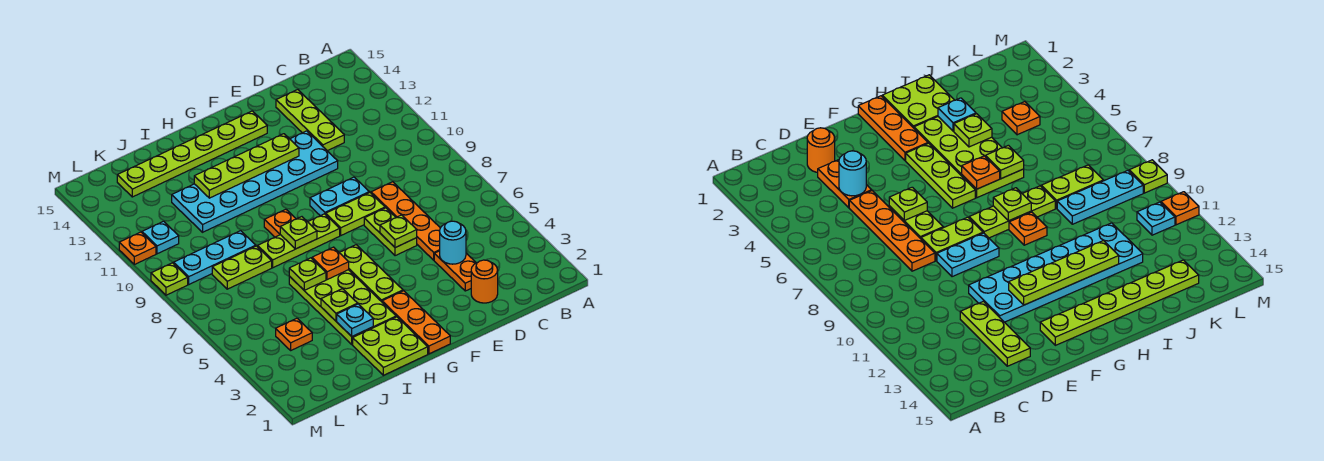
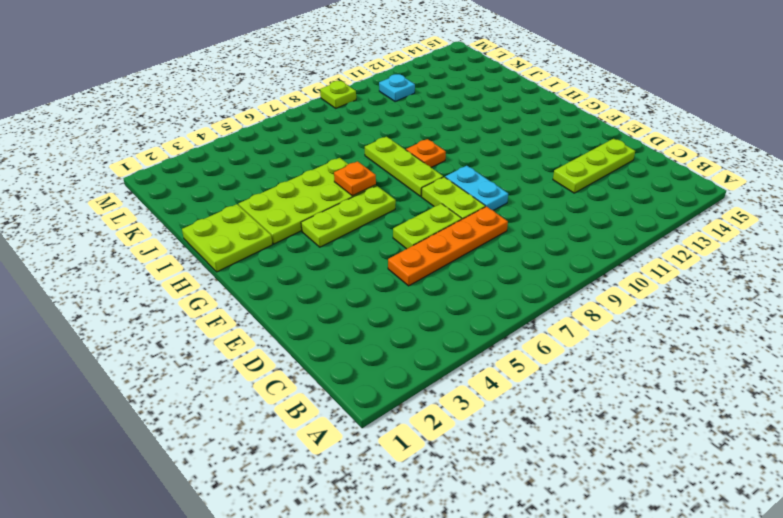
none -> orange round brick D2 level 1
none -> orange plate D3:D4 level 1
none -> cyan plate E11:J12 level 1

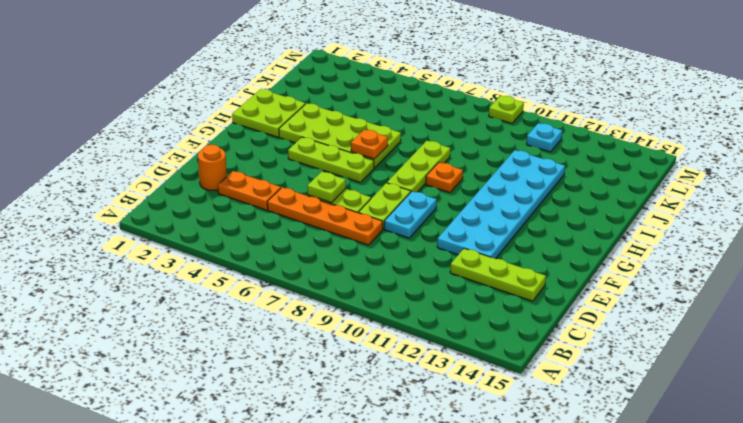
none -> lime plate F14:K14 level 1
none -> orange plate G1:G3 level 1
none -> lime plate J8:K8 level 1

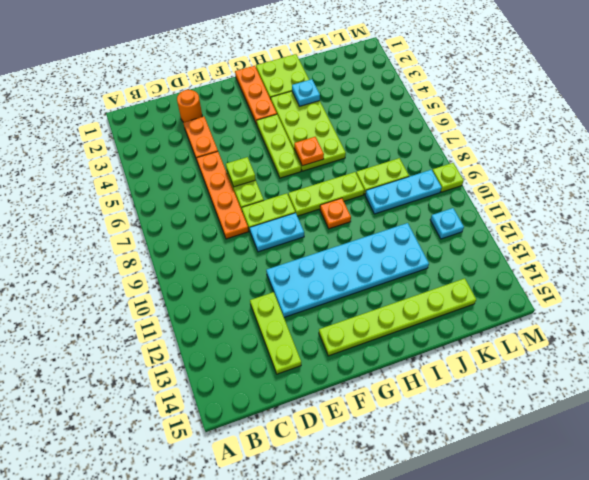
none -> orange plate K4 level 1
none -> orange plate M11 level 1
none -> cyan round brick D4 level 2

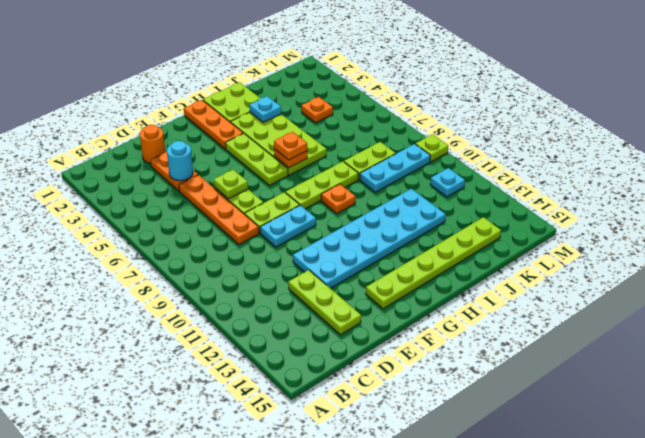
orange plate H6 level 3 -> orange plate M11 level 1
none -> lime plate F12:I12 level 2
none -> lime plate H8 level 2
none -> lime plate I4 level 2

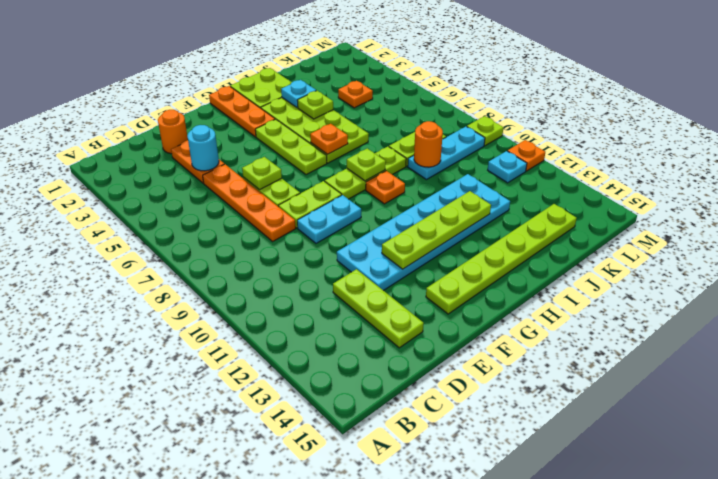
orange round brick J9 level 2 -> none
none -> lime plate I6 level 2

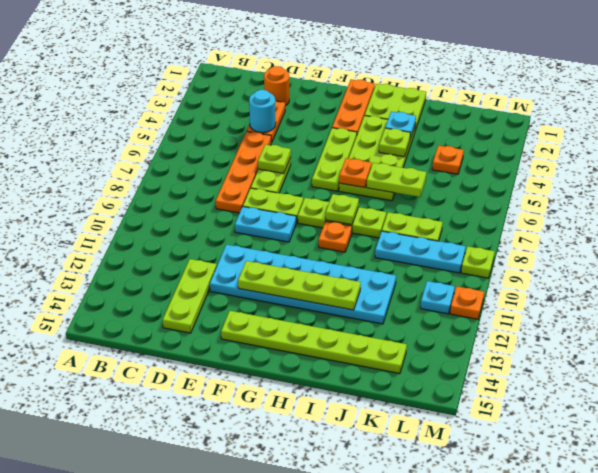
lime plate I6:J6 level 2 -> lime plate I6 level 2

